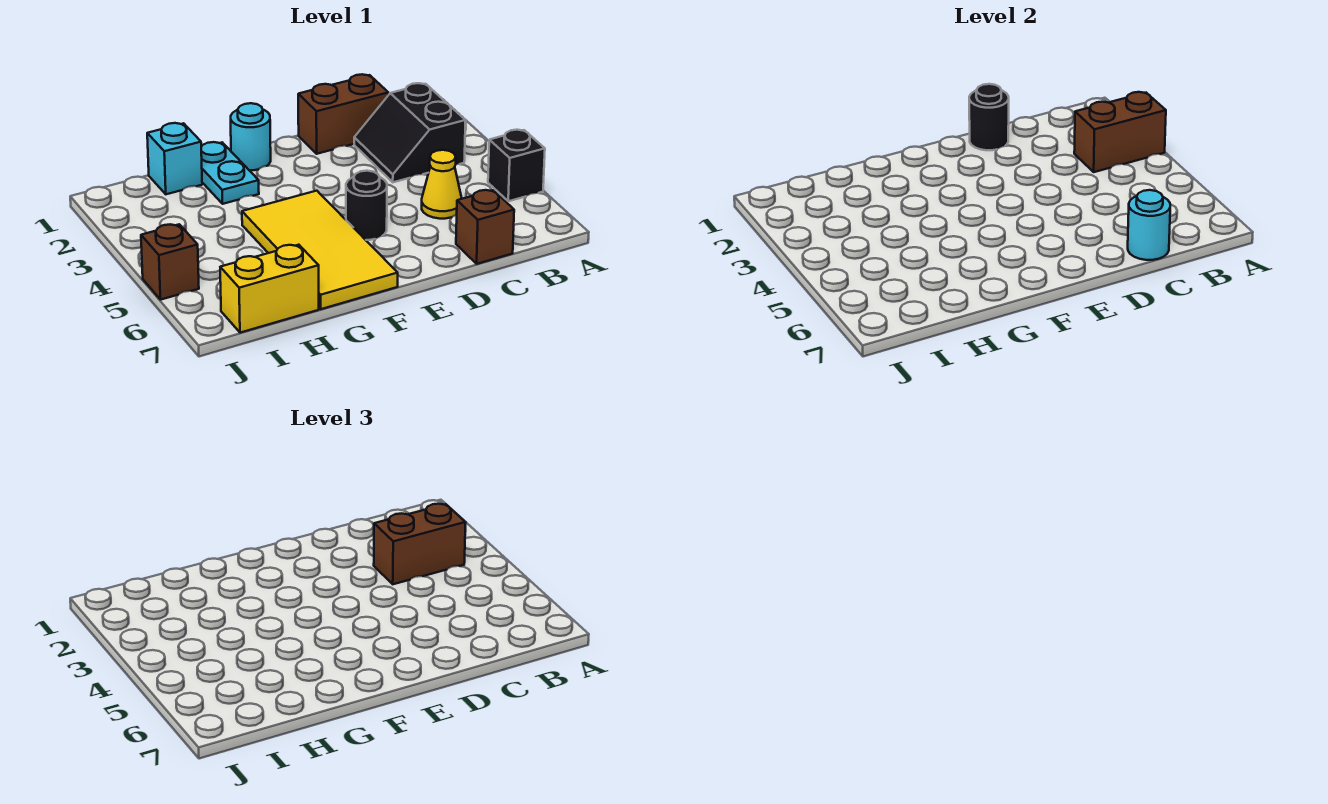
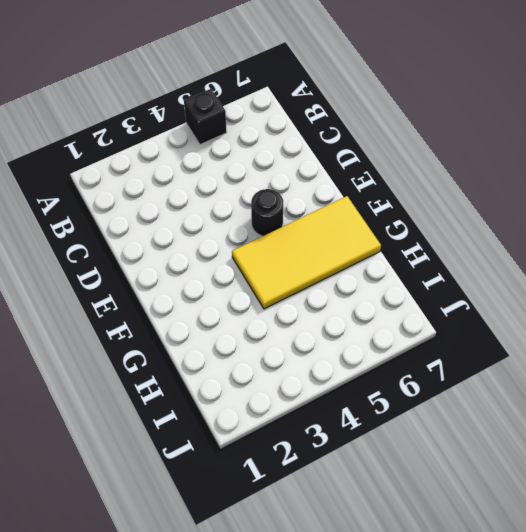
none -> black slope B2:C3 level 1 top B
none -> brown brick C1:D1 level 1
none -> yellow cone C5 level 1

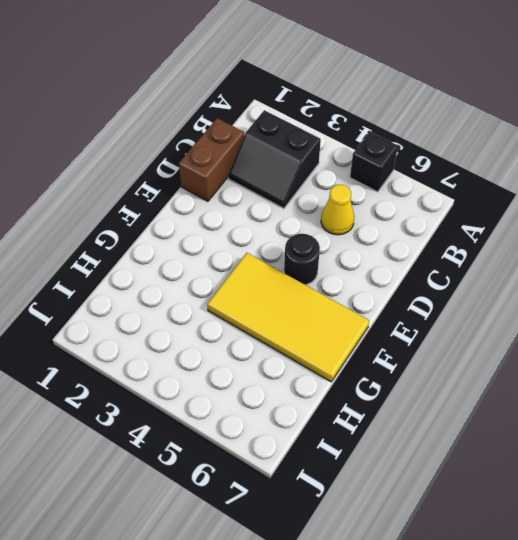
none -> brown brick C7 level 1
none -> cyan round brick F1 level 1
none -> cyan plate G1:G2 level 1

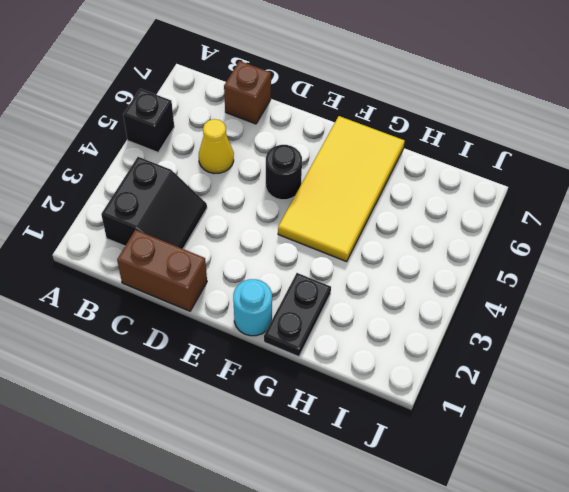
black plate G1:G2 level 1 -> cyan plate G1:G2 level 1
none -> cyan brick H1 level 1
none -> yellow brick H7:I7 level 1
none -> brown brick J5 level 1

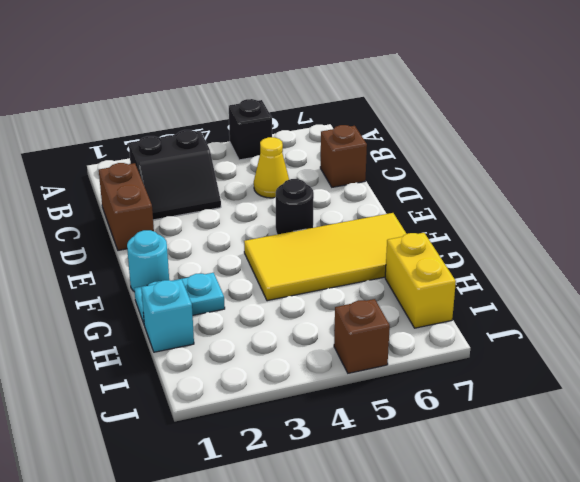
none -> brown brick A3:B3 level 2
none -> cyan round brick C7 level 2
none -> black round brick D1 level 2

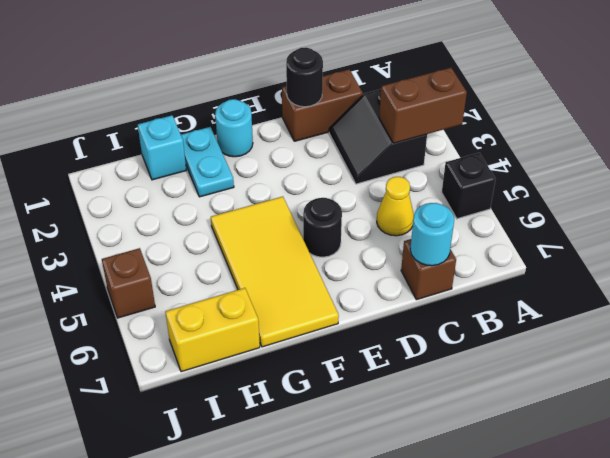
none -> brown brick B3:C3 level 3

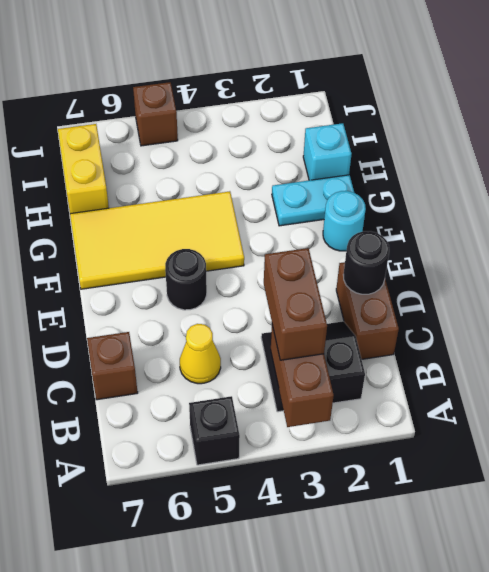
none -> cyan round brick C7 level 2

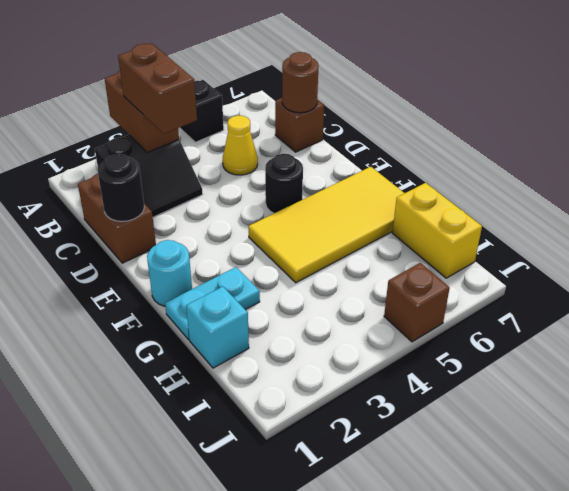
brown round brick C7 level 2 -> cyan round brick C7 level 2

